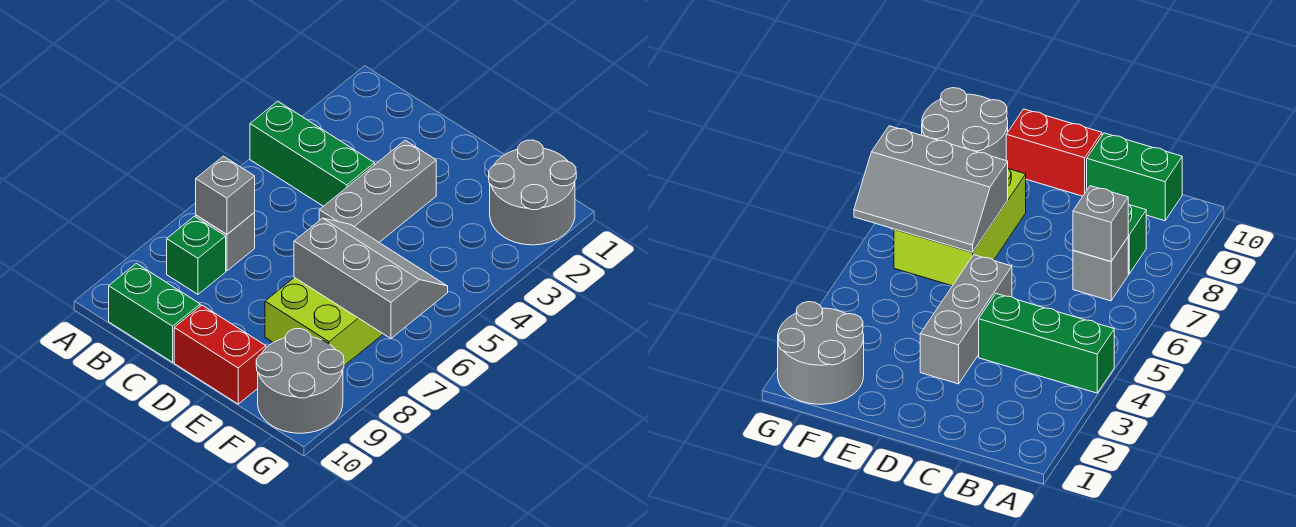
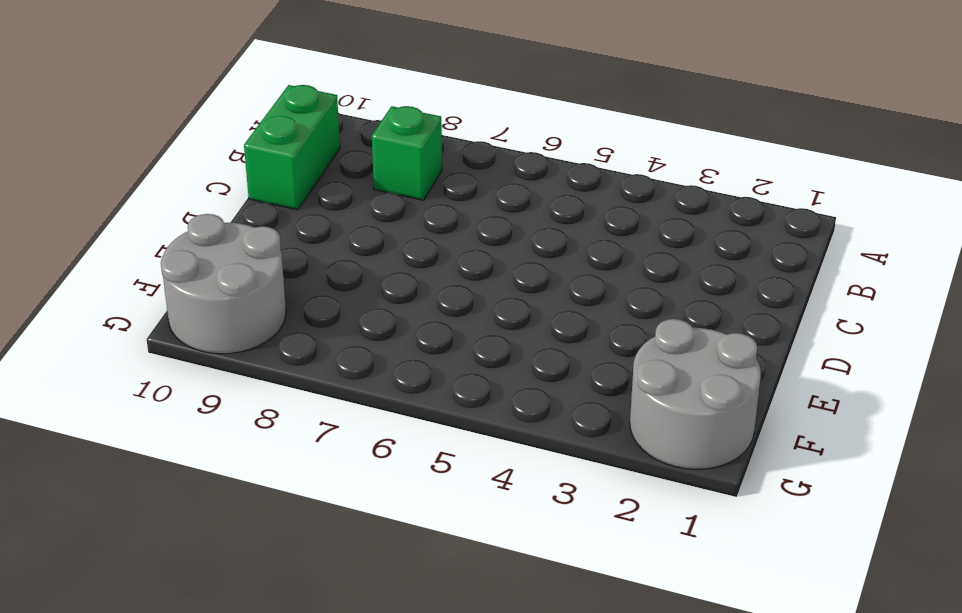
none -> green brick A4:C4 level 1
none -> grey brick B7 level 1

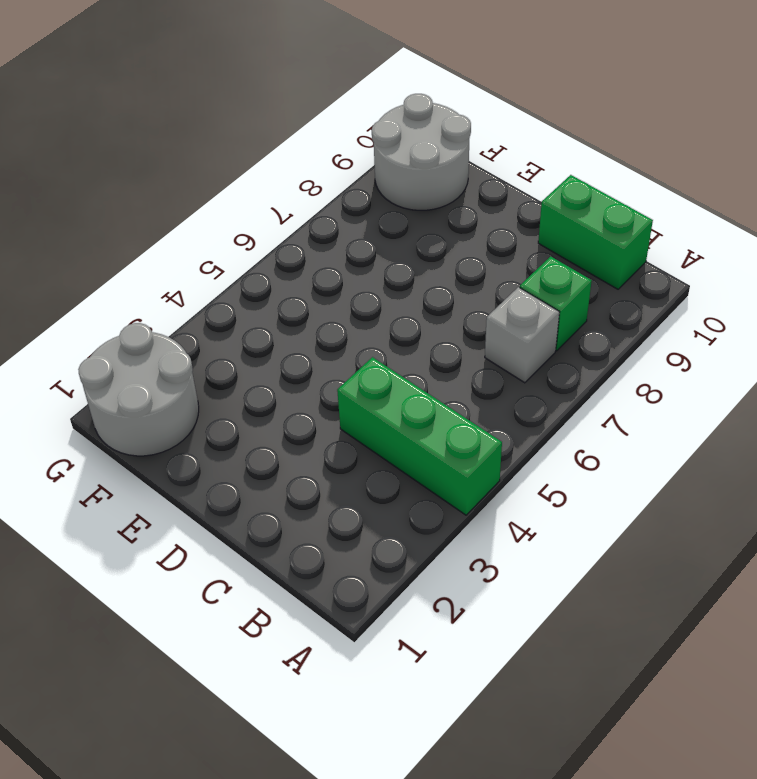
none -> grey brick D3:D5 level 1
none -> red brick D10:E10 level 1

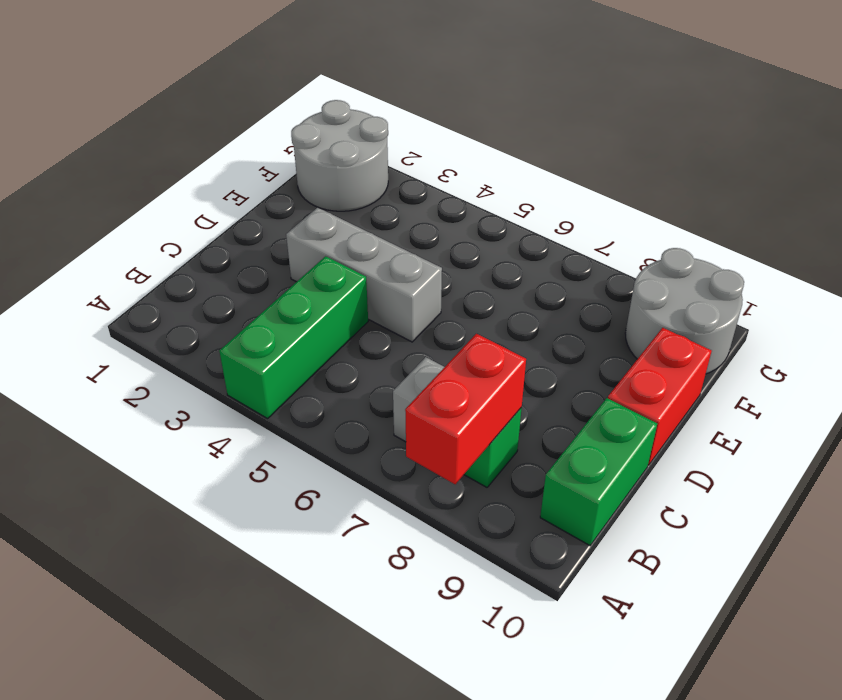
red brick A8:B8 level 2 -> none
none -> lime brick E6:F8 level 1
none -> grey brick B7 level 2

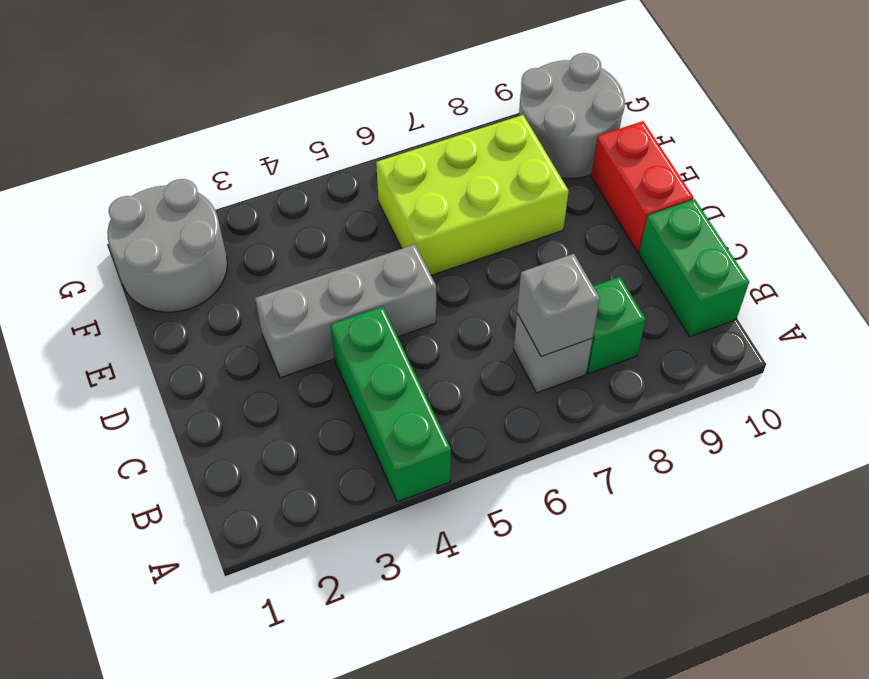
none -> grey slope E6:G7 level 2 top 7

